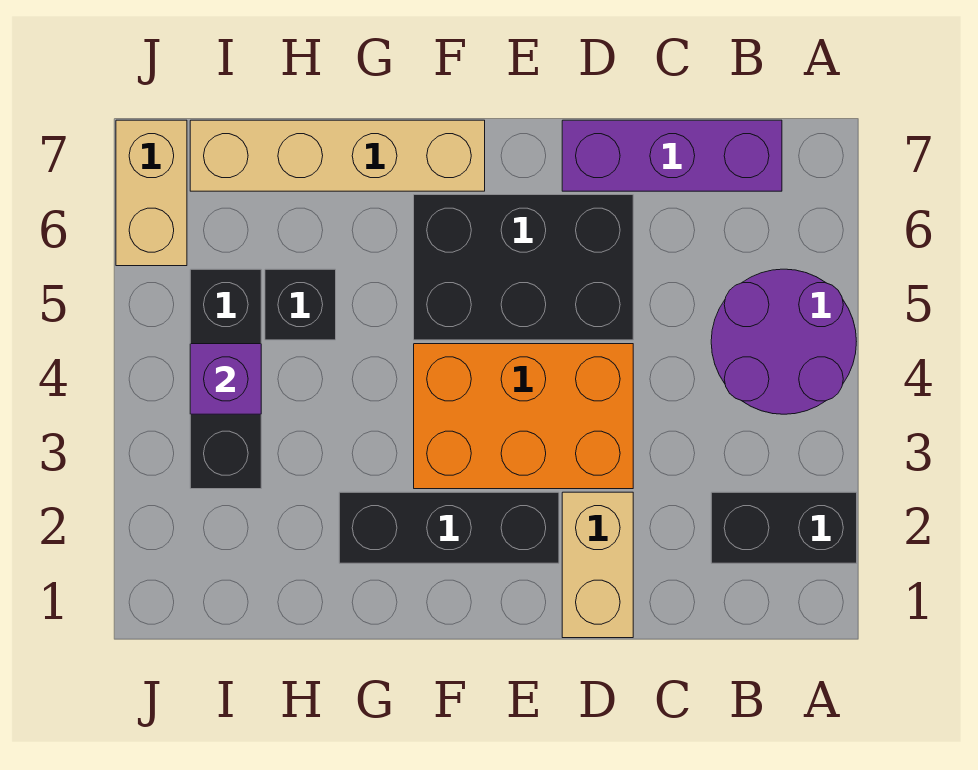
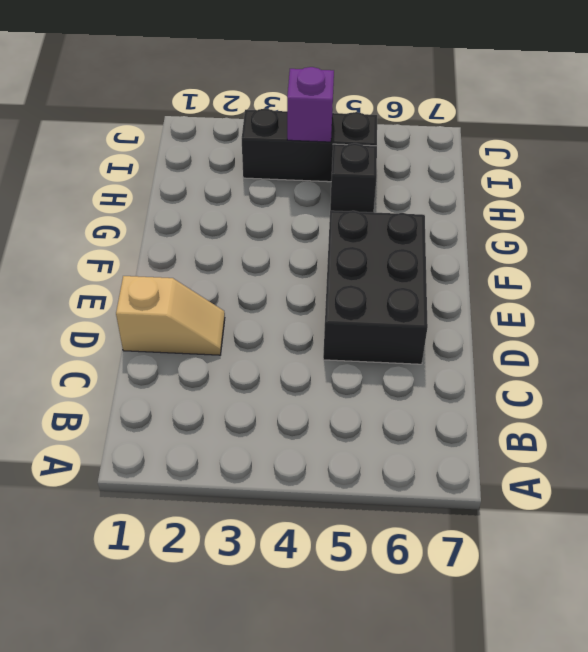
tan slope D1:D2 level 1 top 1 -> tan brick D1:D2 level 1
none -> black brick A2:B2 level 1
none -> purple round brick A4:B5 level 1
none -> purple brick B7:D7 level 1

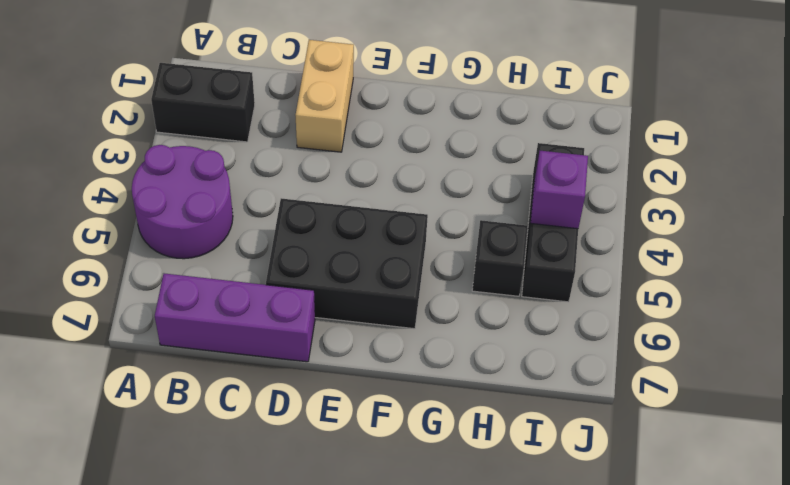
none -> orange brick D3:F4 level 1
none -> black brick E2:G2 level 1
none -> tan brick F7:I7 level 1

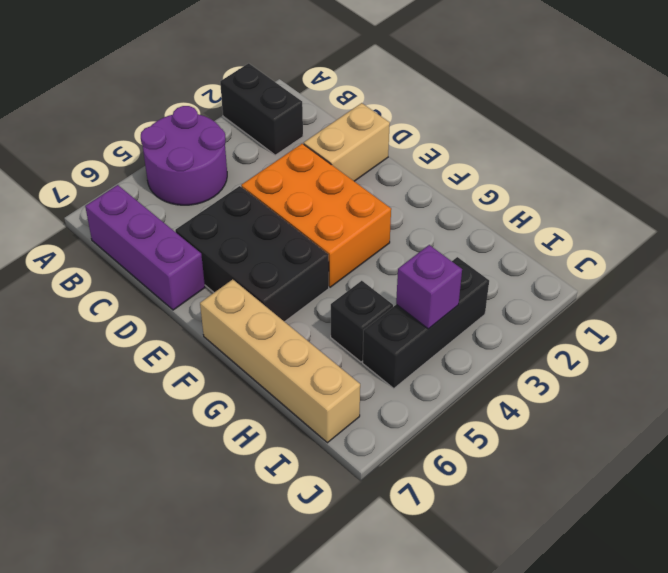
none -> black brick E2:G2 level 1
none -> tan brick J6:J7 level 1

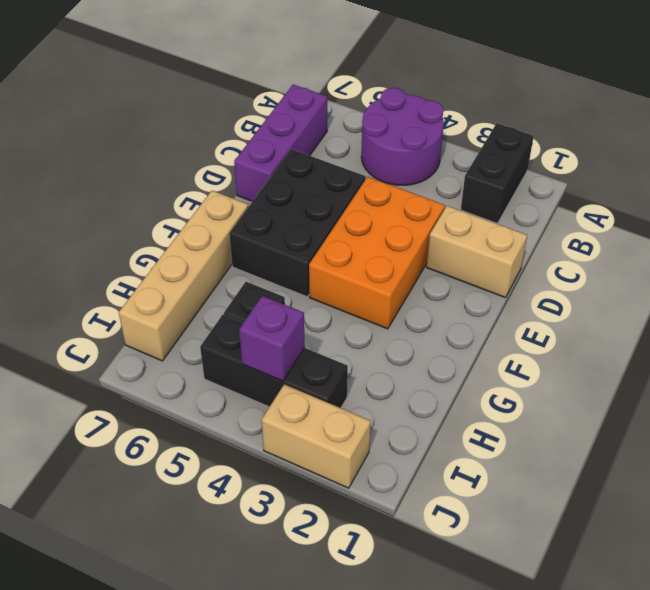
tan brick J2:J3 level 1 -> tan brick J6:J7 level 1
none -> black brick E2:G2 level 1

